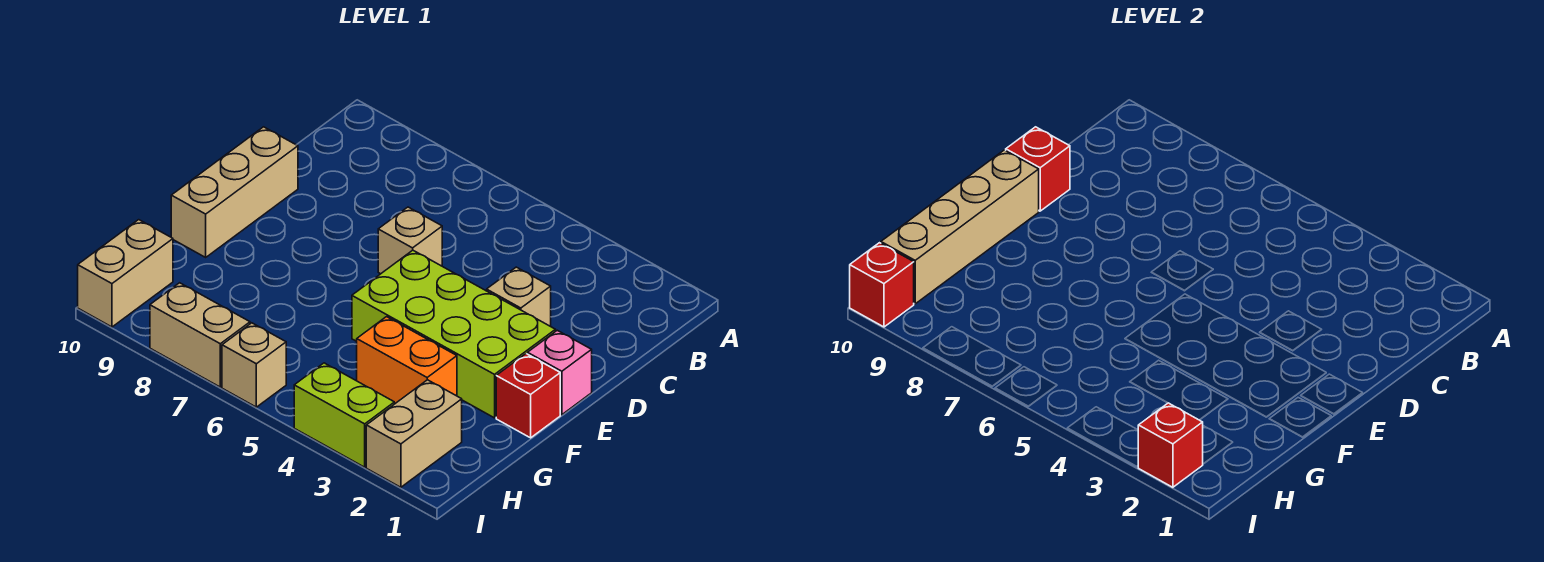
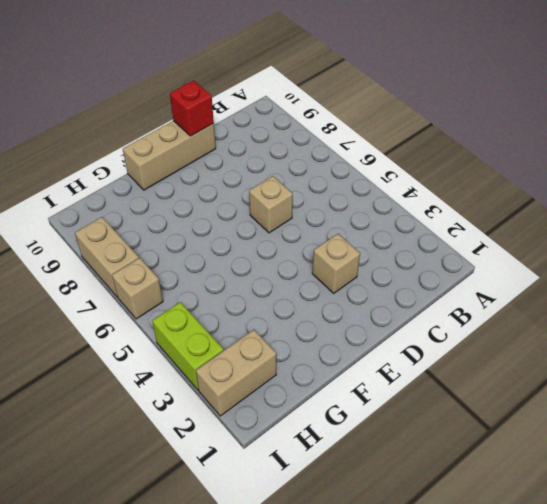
none -> pink brick E1 level 1
none -> lime brick E2:F5 level 1
none -> red brick F1 level 1

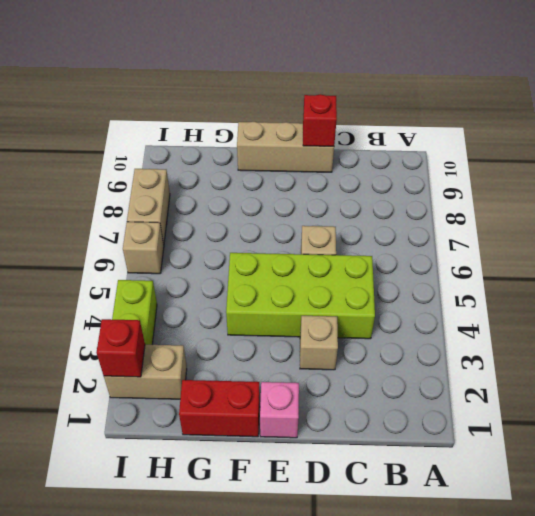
lime brick C4:F5 level 1 -> lime brick E2:F5 level 1
red brick F1:G1 level 1 -> red brick F1 level 1
none -> orange brick G3:G4 level 1
none -> tan brick H10:I10 level 1
none -> tan brick E10:H10 level 2

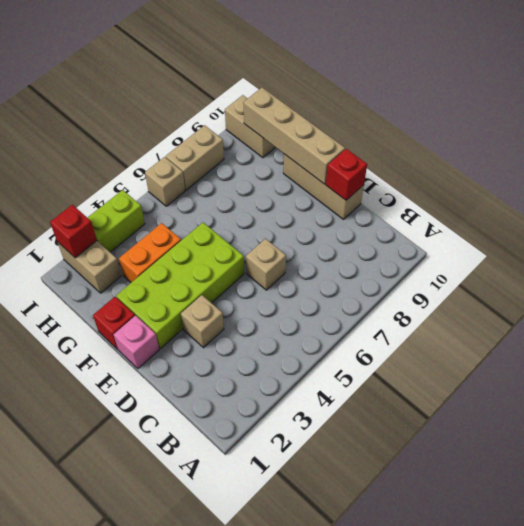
none -> red brick I10 level 2

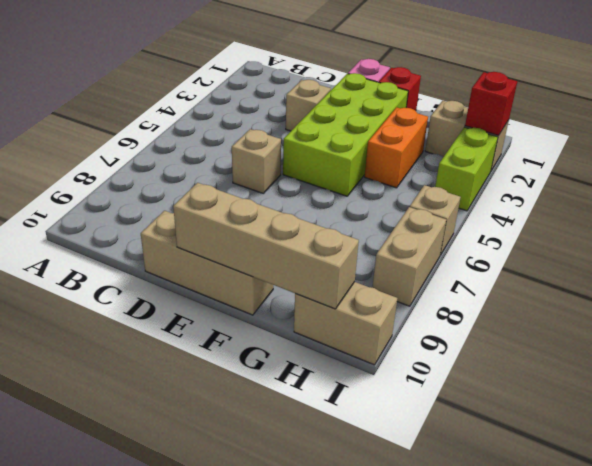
none -> red brick D10 level 2
none -> red brick I10 level 2

